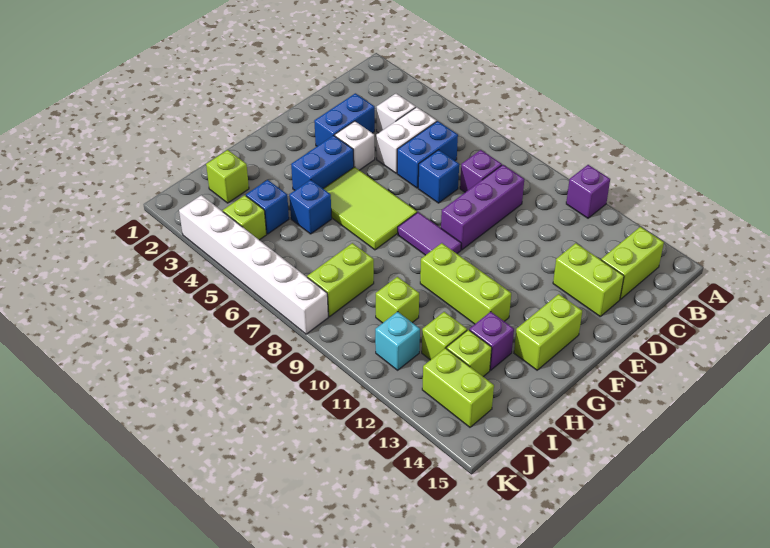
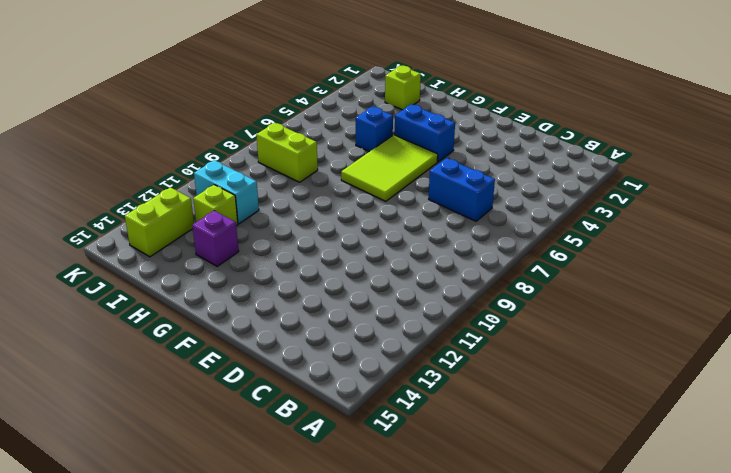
cyan brick I11:J11 level 1 -> cyan brick J11 level 1
none -> purple brick A11 level 1
none -> lime brick B14:C14 level 1
none -> white brick C4 level 1

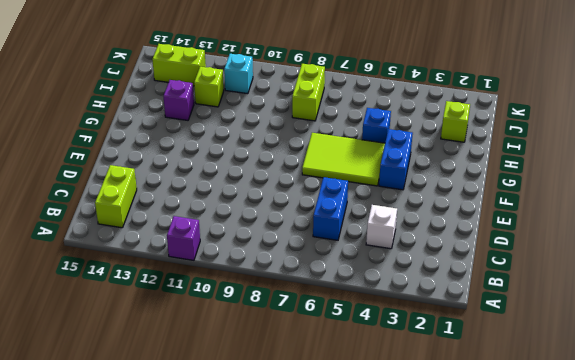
none -> white brick C5:D5 level 1
none -> purple brick C8 level 1
none -> purple brick C9:E9 level 1

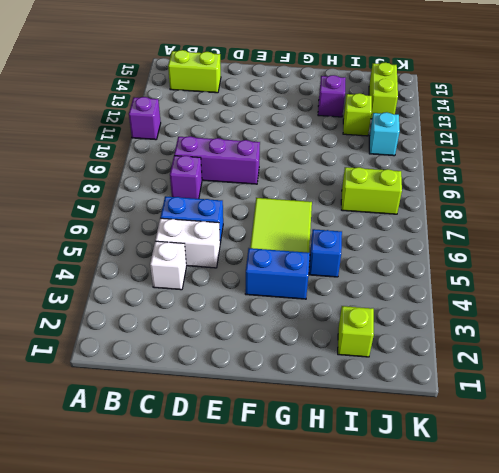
none -> blue brick D3:E3 level 1
none -> blue brick D7 level 1
none -> lime brick D13:D14 level 1

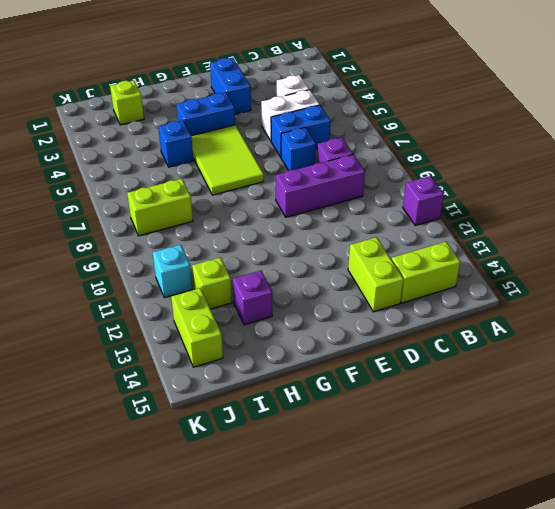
blue brick E2:E3 level 1 -> blue brick D3:E3 level 1
none -> white brick E4 level 1
none -> purple tile F8:F9 level 1
none -> lime brick F14:G14 level 1

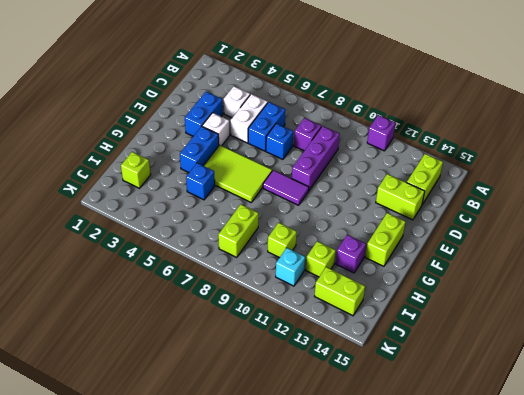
none -> lime brick G10:G12 level 1
none -> blue brick I4 level 1
none -> lime brick I13 level 1

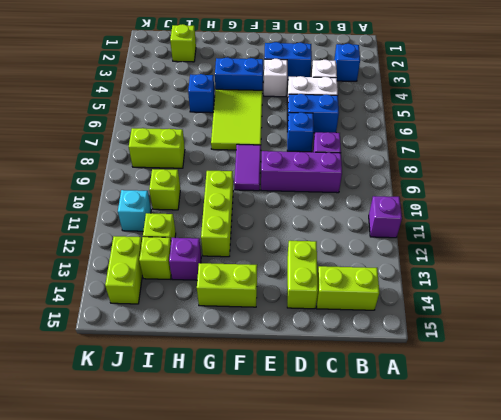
blue brick B3 level 1 -> blue brick I4 level 1
none -> lime brick J4 level 1
none -> white brick K3:K8 level 1

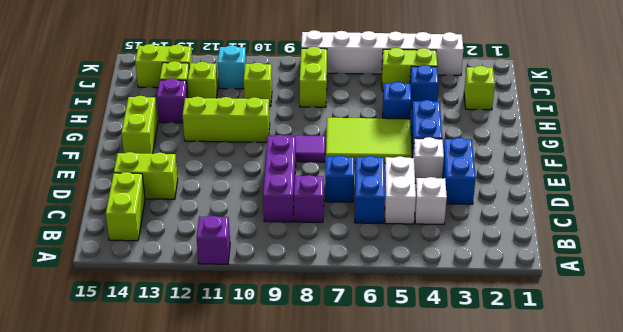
lime brick J4:J5 level 1 -> lime brick J4 level 1

